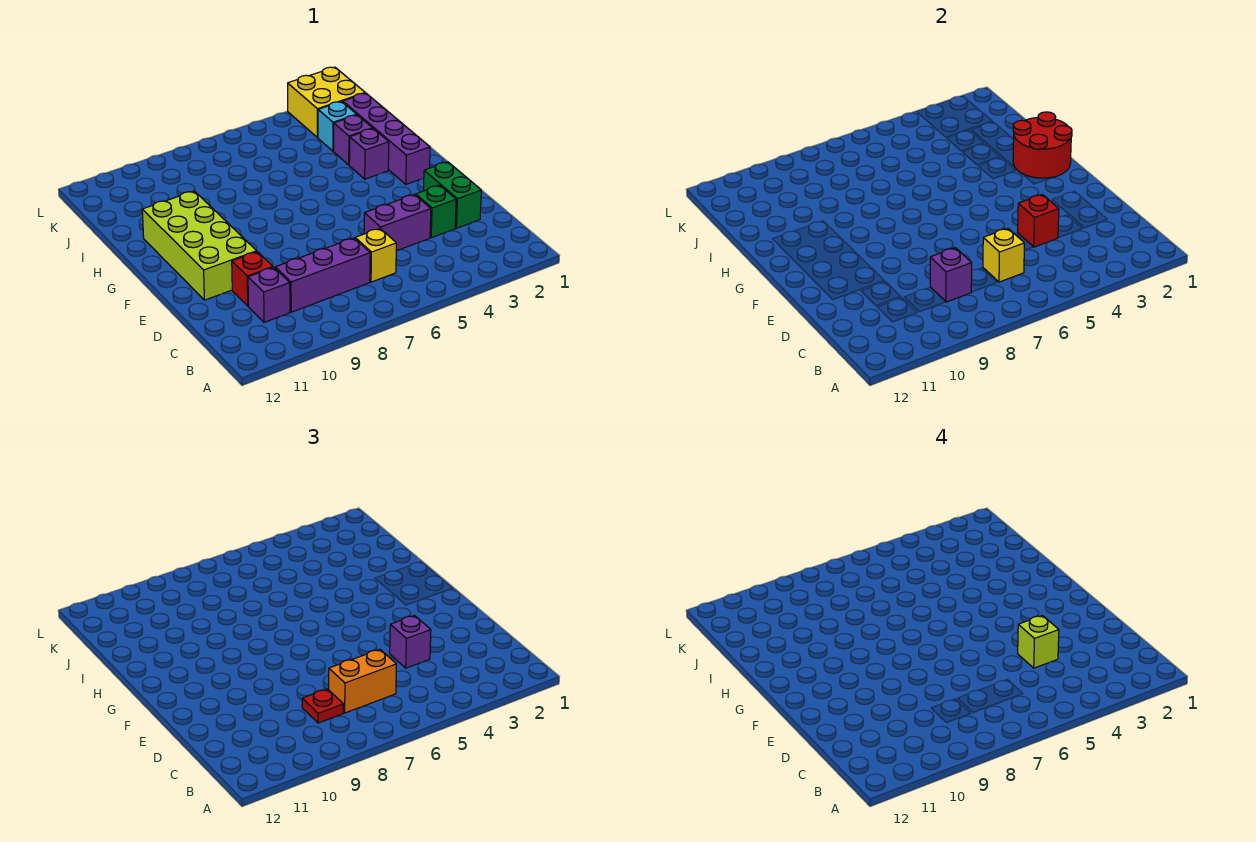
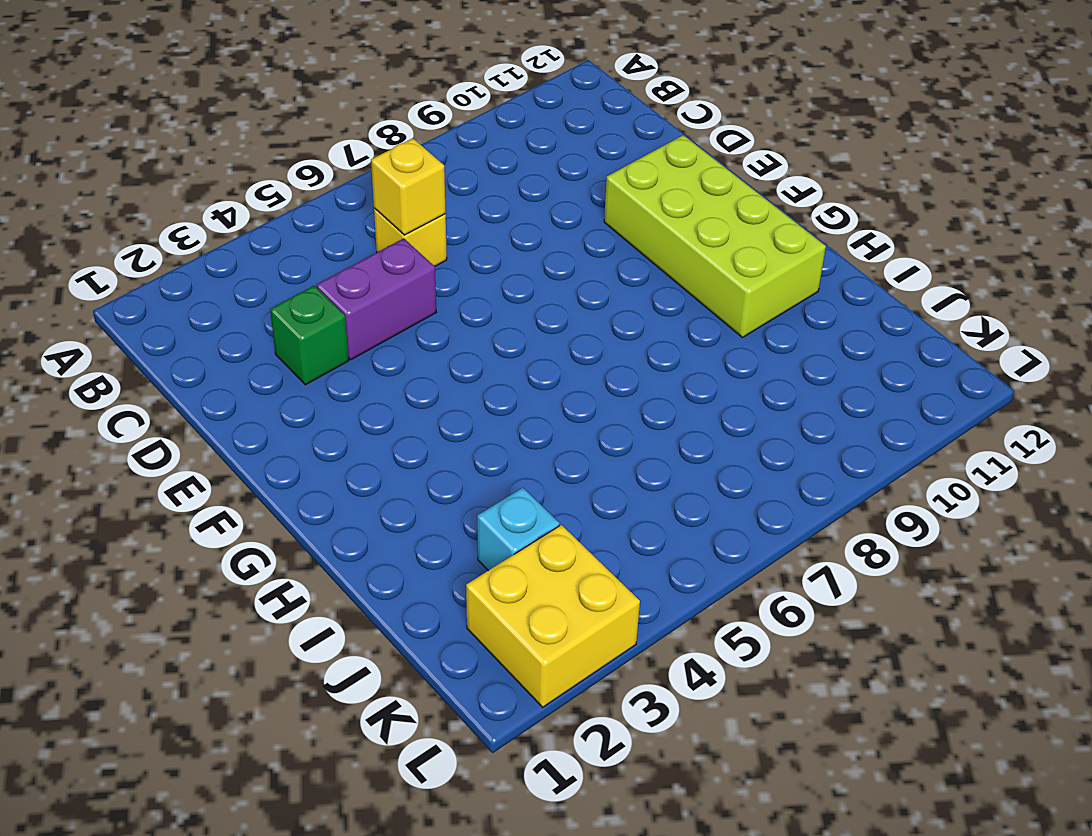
none -> purple brick C7:C9 level 1
none -> purple brick C10 level 1
none -> green brick D2:E2 level 1

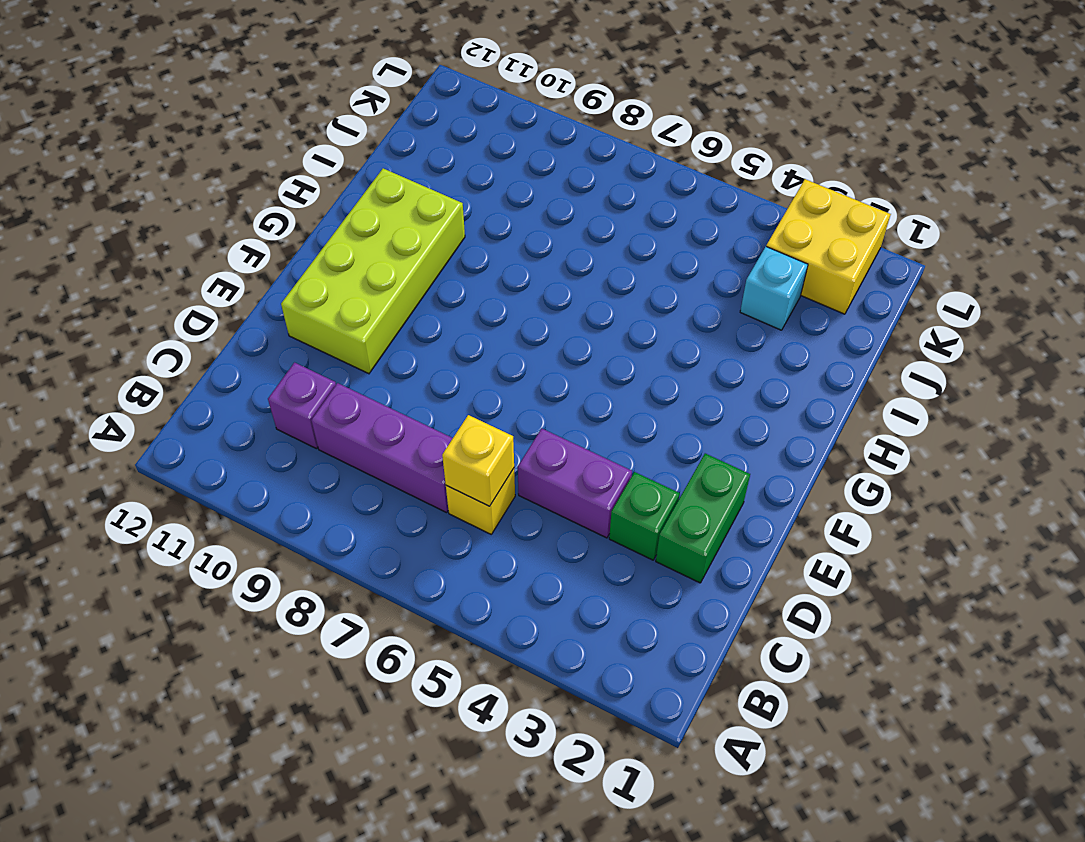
none -> red brick D10 level 1
none -> purple brick G2:J2 level 1
none -> purple brick H3 level 1

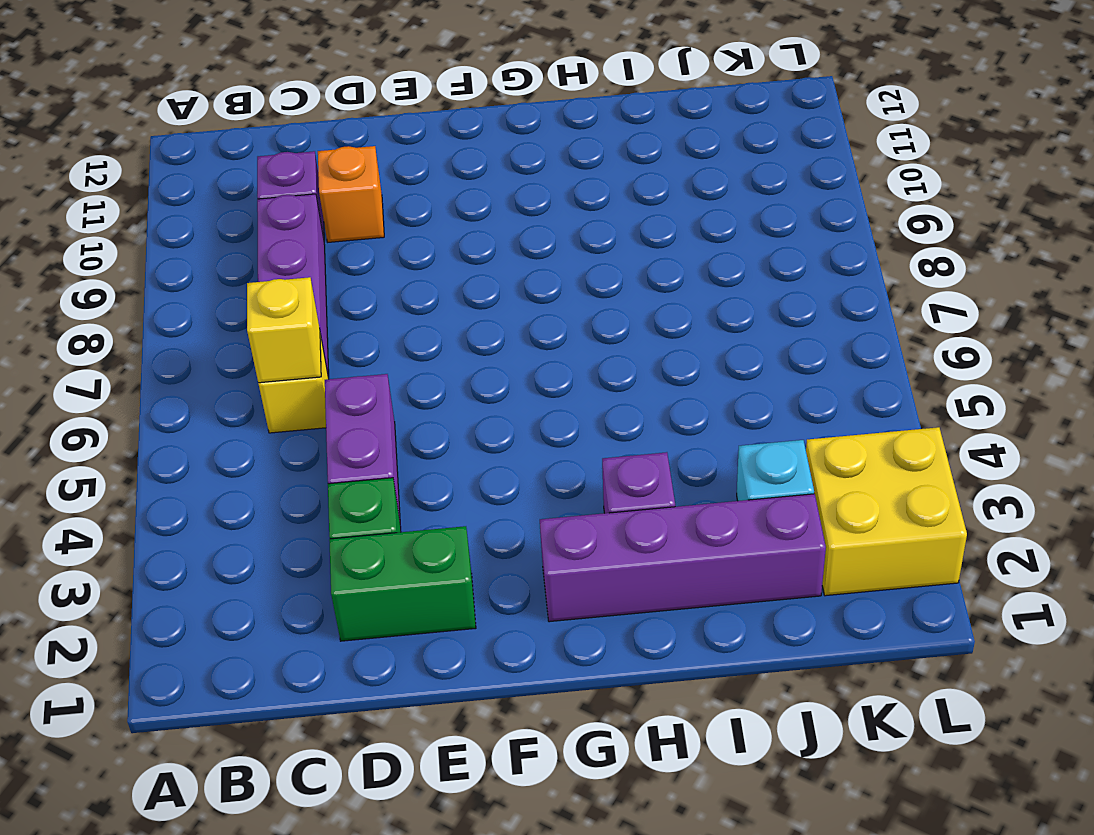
orange brick D10 level 1 -> red brick D10 level 1
none -> lime brick E10:H11 level 1
none -> purple brick I3 level 1
none -> purple brick C8 level 2

